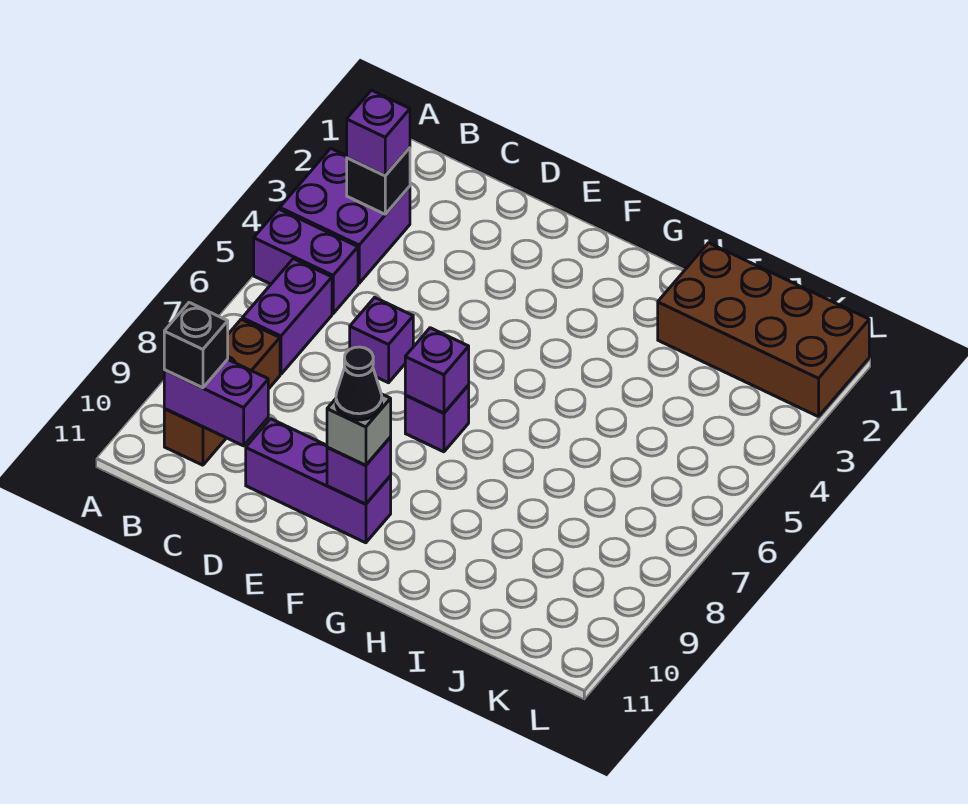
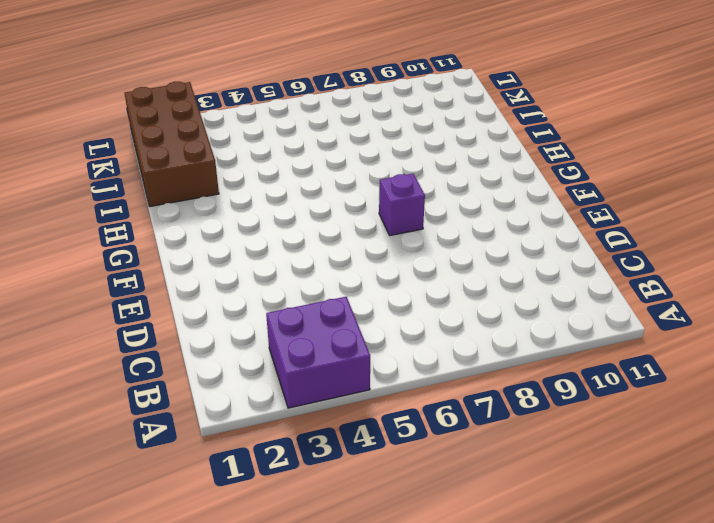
none -> purple brick A5:B5 level 1
none -> purple brick B6:B7 level 1
none -> brown brick B8:B10 level 1

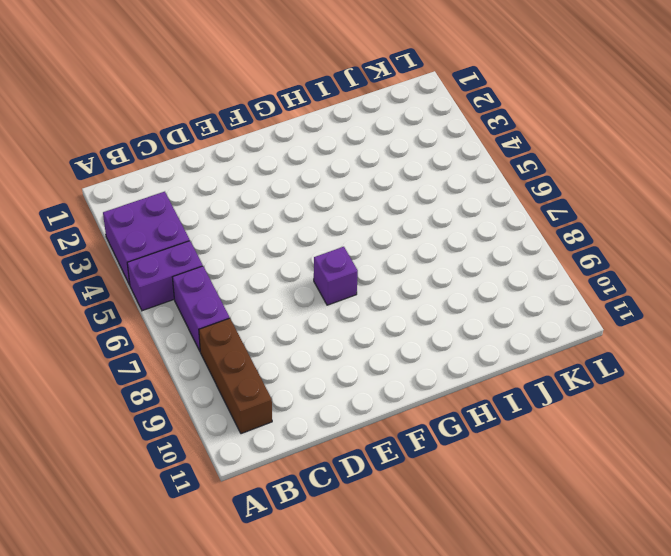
none -> purple brick D6 level 1
none -> purple brick D10:F10 level 1
none -> brown brick I1:L2 level 1

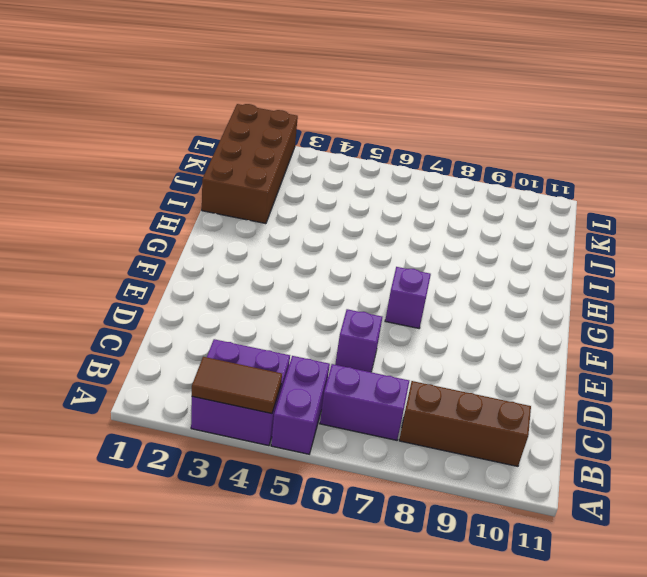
brown tile A3:A4 level 2 -> none
none -> purple brick D10:F10 level 1
none -> black brick B3 level 2
none -> purple brick B10:C10 level 2

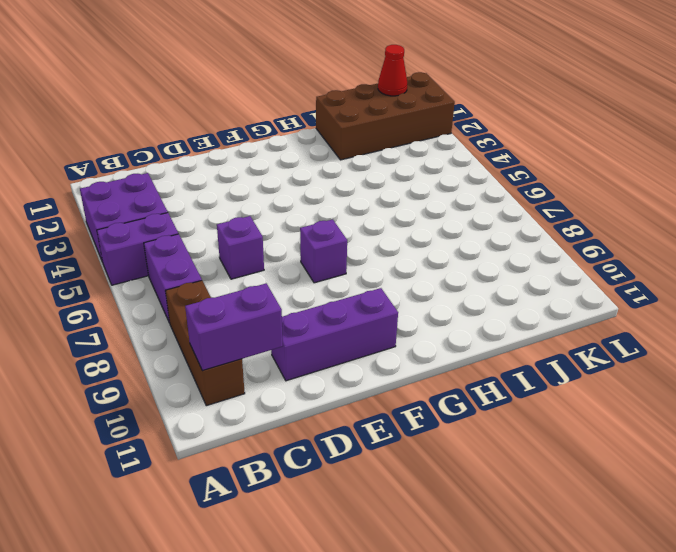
red cone K1 level 2 -> none
none -> black brick B3 level 2
none -> purple brick F7 level 2
none -> purple brick F10 level 2

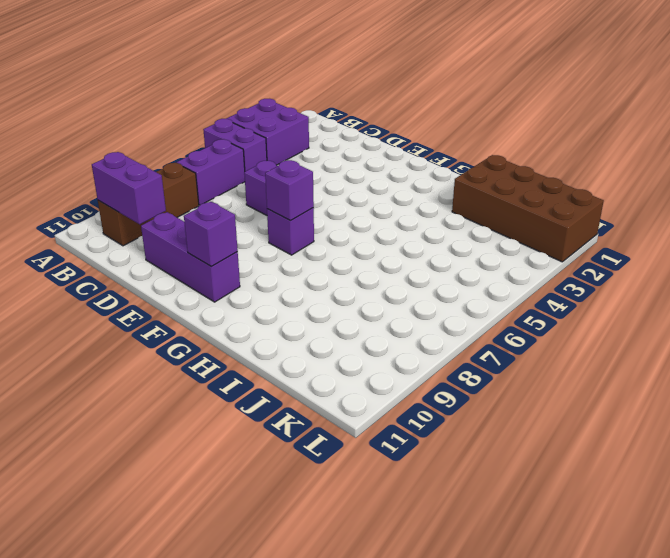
none -> black brick B3 level 2
none -> purple brick B3 level 3
none -> black brick B10 level 3

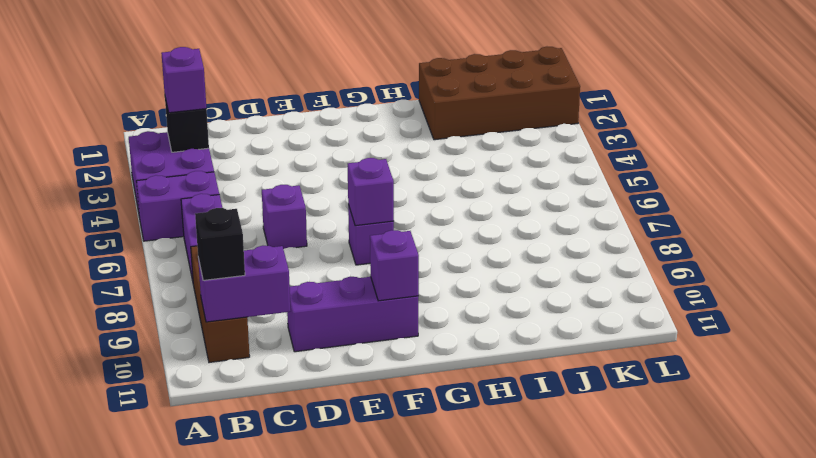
none -> grey brick F10 level 3
none -> black cone F10 level 4

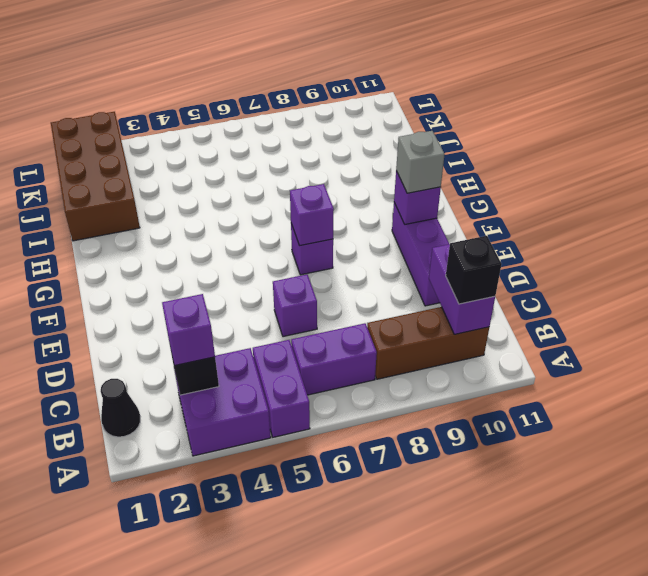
black cone B1 level 1 -> black cone F10 level 4

